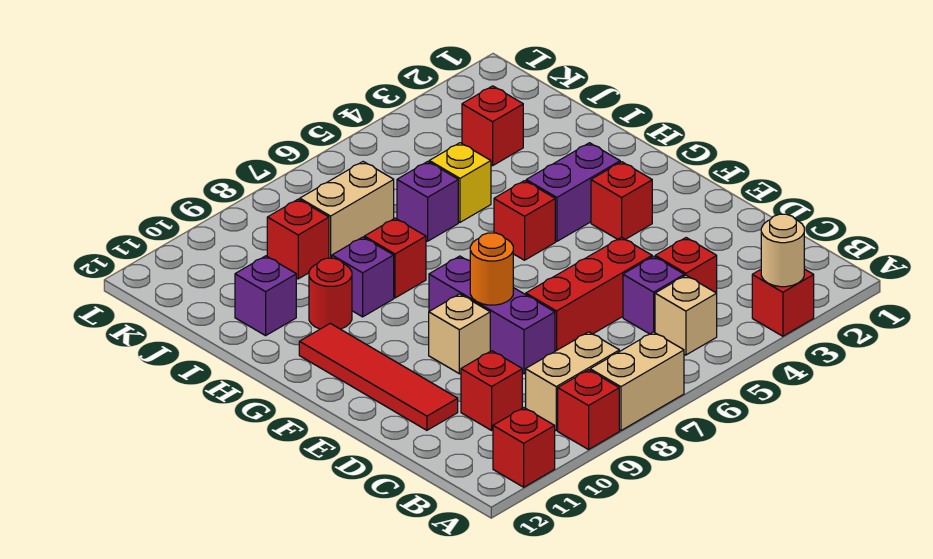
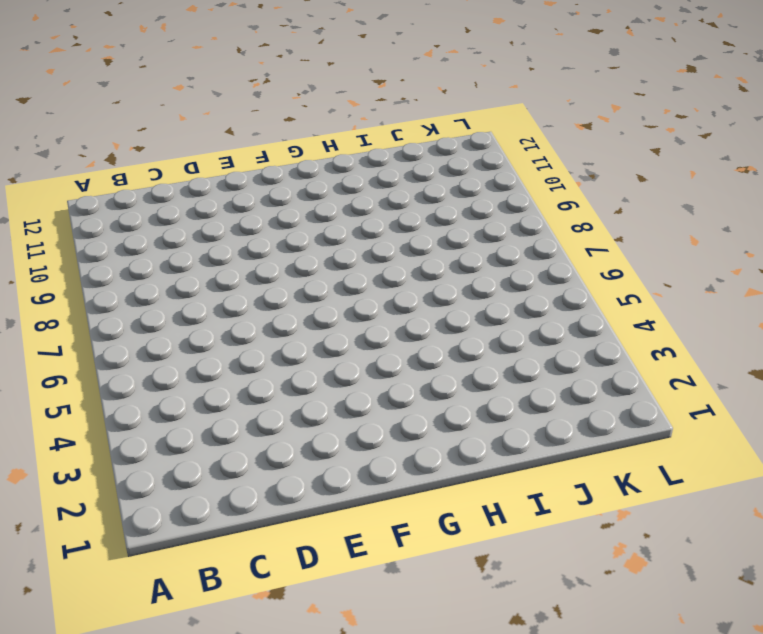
none -> red brick A3 level 1
none -> tan brick A7:A8 level 1
none -> red brick A9 level 1

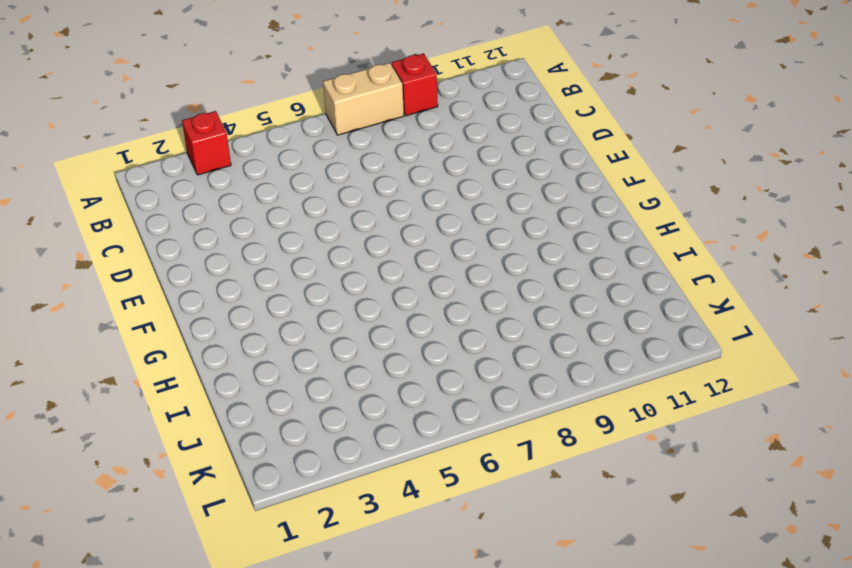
none -> red brick A11 level 1
none -> tan brick B5 level 1
none -> tan brick B8:B9 level 1

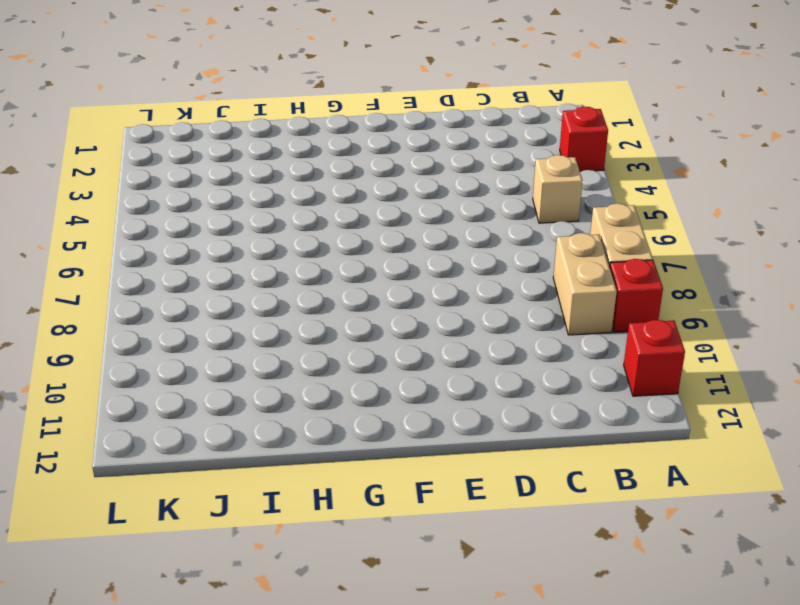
none -> red brick C4 level 1
none -> purple brick C5 level 1
none -> red brick C10 level 1

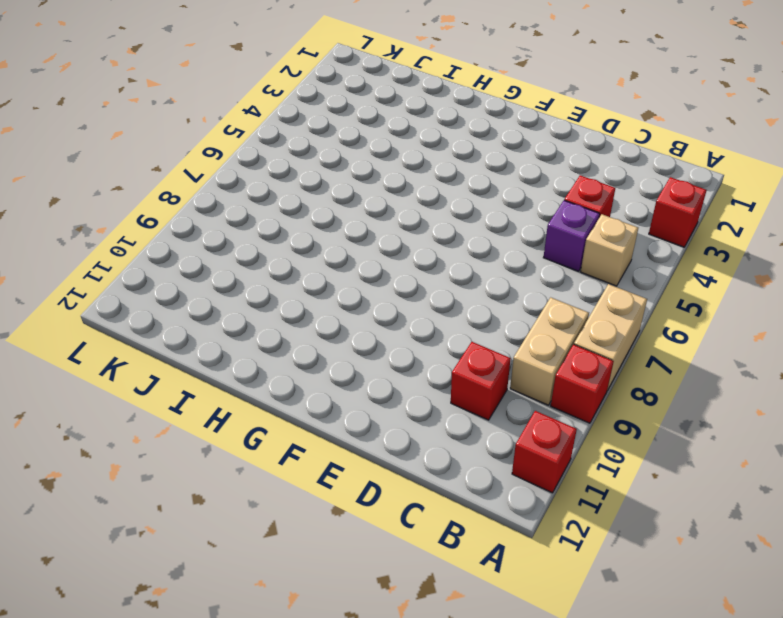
none -> red brick D5:D7 level 1
none -> purple brick D8:F8 level 1
none -> red tile D11:G11 level 1

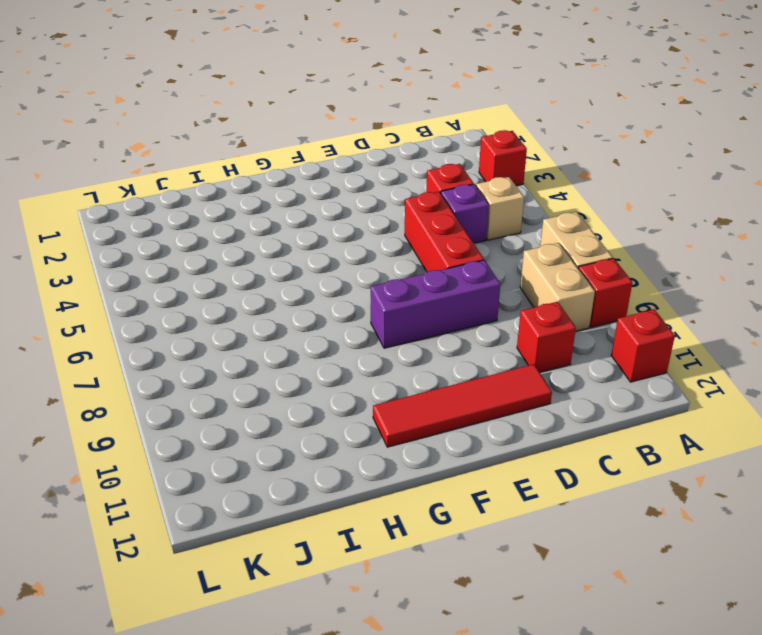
none -> tan brick E9 level 1
none -> red brick F3 level 1
none -> purple brick G3:G4 level 1

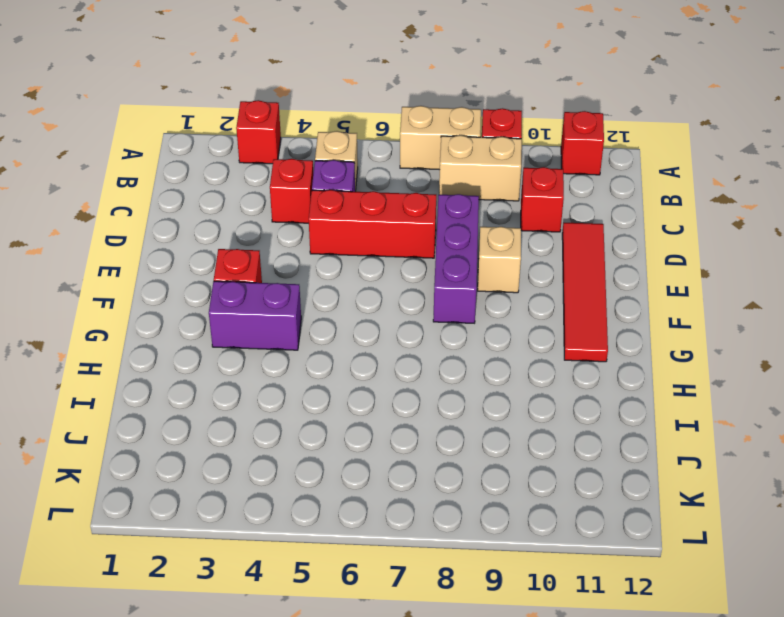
none -> red brick G5 level 1
none -> red brick H8 level 1
none -> purple brick H9 level 1

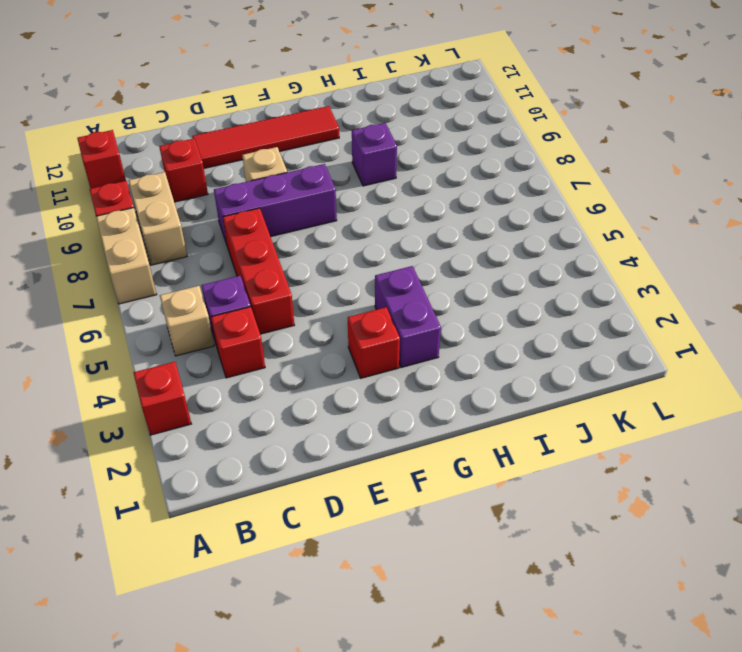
none -> red brick G5 level 1
none -> red brick H8 level 1
none -> red round brick H10 level 1

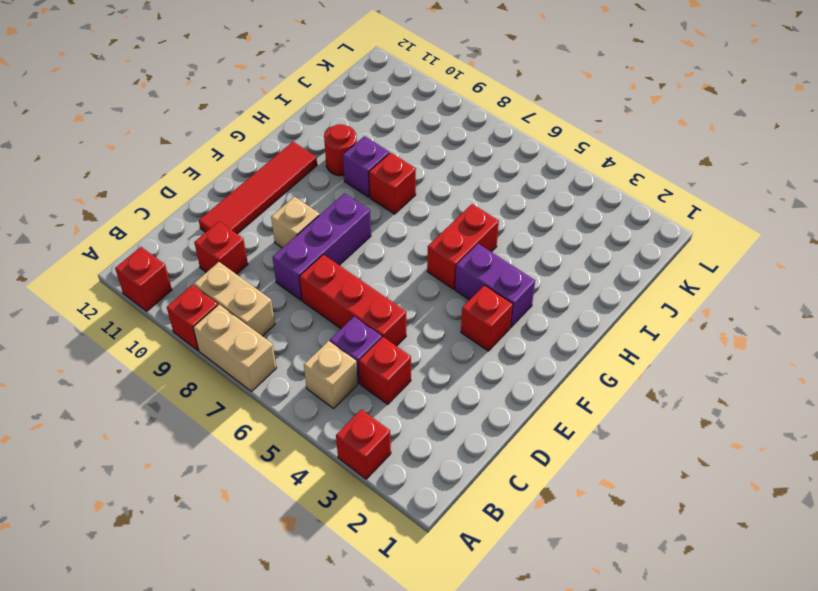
red brick G5:H5 level 1 -> red brick G5 level 1
none -> yellow brick I5 level 1
none -> purple brick I6 level 1
none -> purple brick I11 level 1

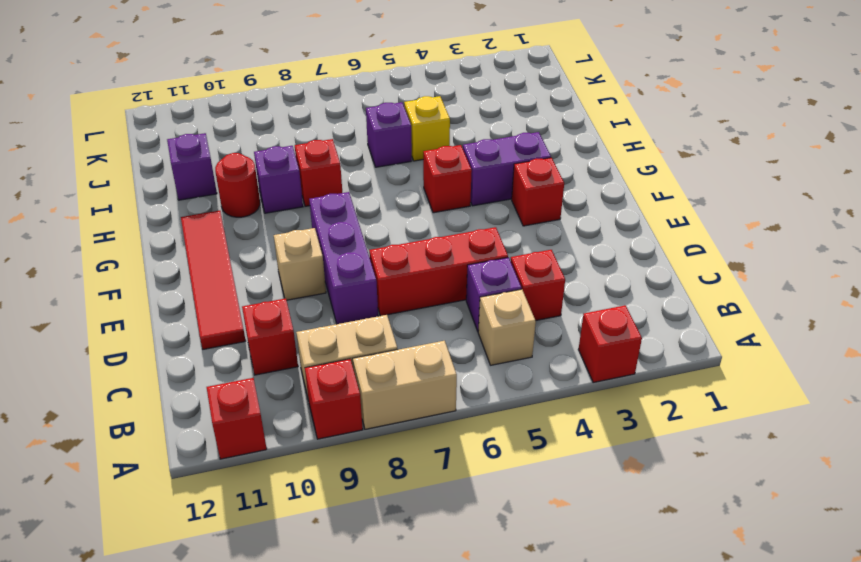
none -> red brick J3 level 1
none -> tan brick J7:J8 level 1
none -> red brick J9 level 1

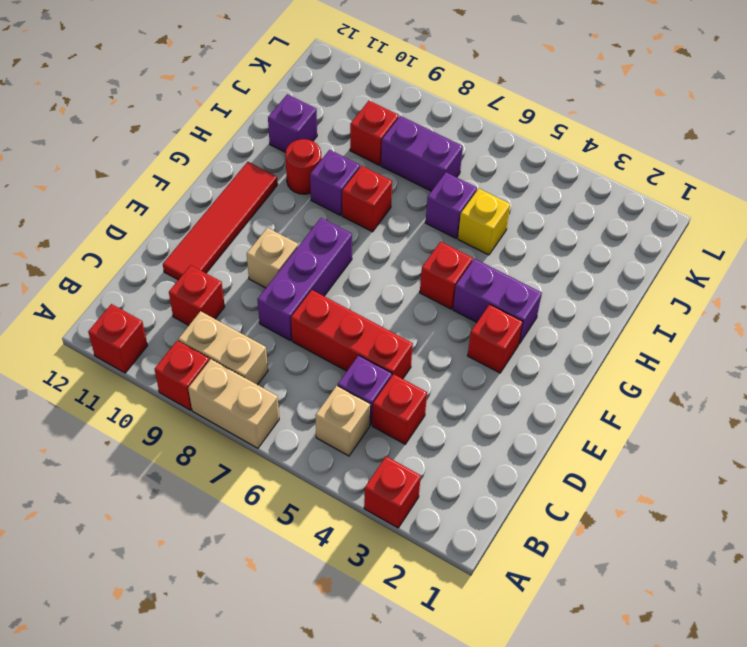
purple brick J7:J8 level 1 -> tan brick J7:J8 level 1
none -> red brick J3 level 1
none -> tan round brick A3 level 2
none -> orange round brick E8 level 2

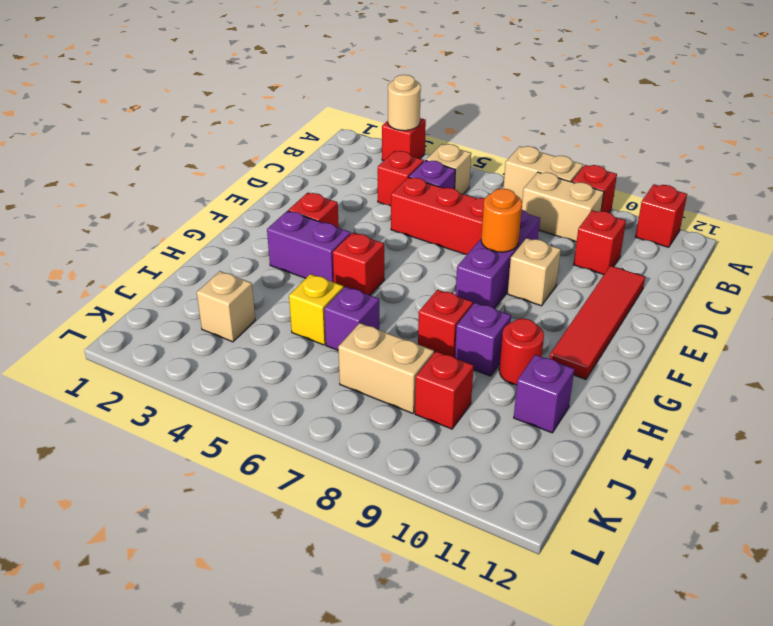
tan brick J3 level 1 -> red brick J3 level 1

